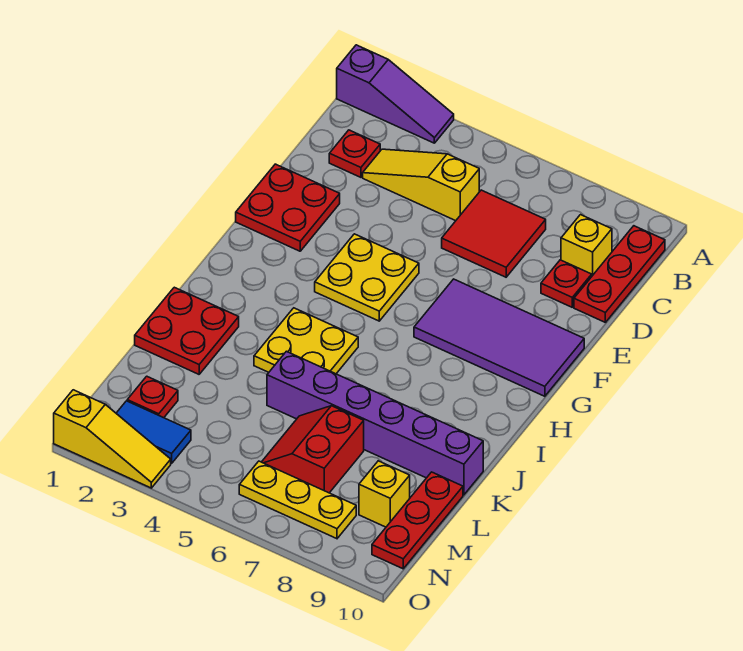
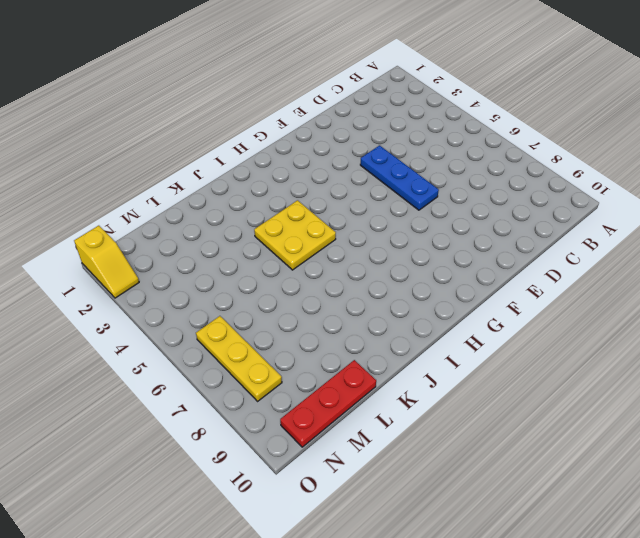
blue plate E4:E6 level 1 -> none
yellow slope O1:O2 level 1 top 1 -> yellow slope O1:O3 level 1 top 1
none -> purple slope A1:A3 level 1 top 1
none -> red plate B10:D10 level 1
none -> red plate C2 level 1

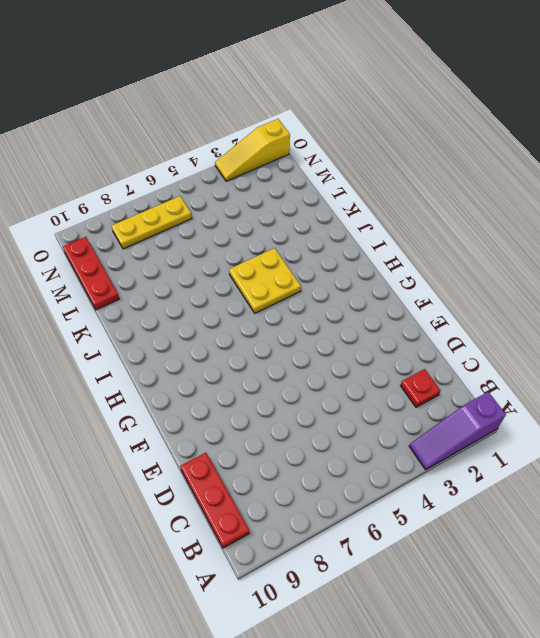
none -> yellow slope C3:C5 level 1 top 5
none -> red tile C6:D7 level 1
none -> yellow brick C9 level 1

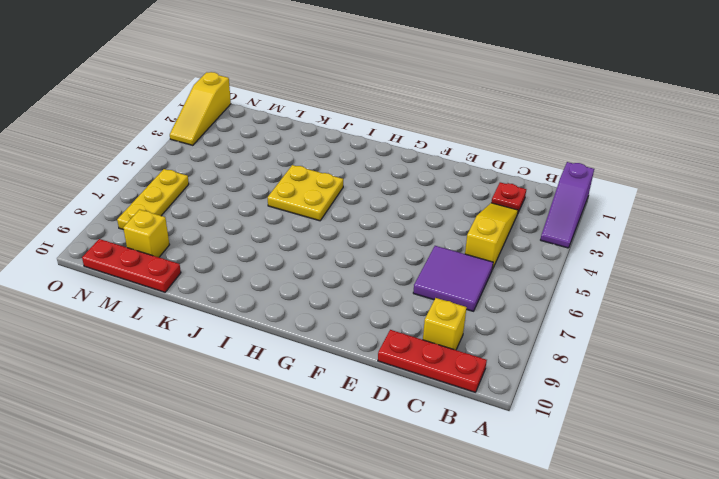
purple tile C6:D7 level 1 -> red tile C6:D7 level 1
none -> red plate D9 level 1
none -> red plate E1:F2 level 1
none -> yellow plate F4:G5 level 1

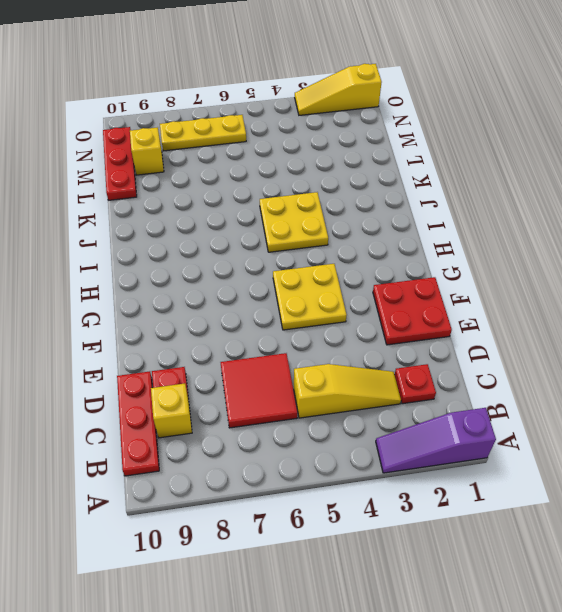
none -> purple tile F7:G10 level 1
none -> red plate J1:K2 level 1
none -> purple brick K5:K10 level 1

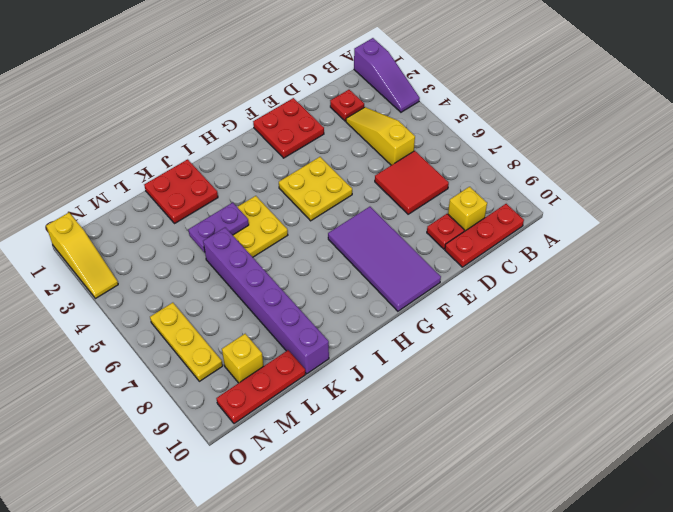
purple plate J4:K4 level 2 -> none
none -> red slope L6:M7 level 1 top 7
none -> red plate M2 level 1
none -> blue tile N2:N3 level 1

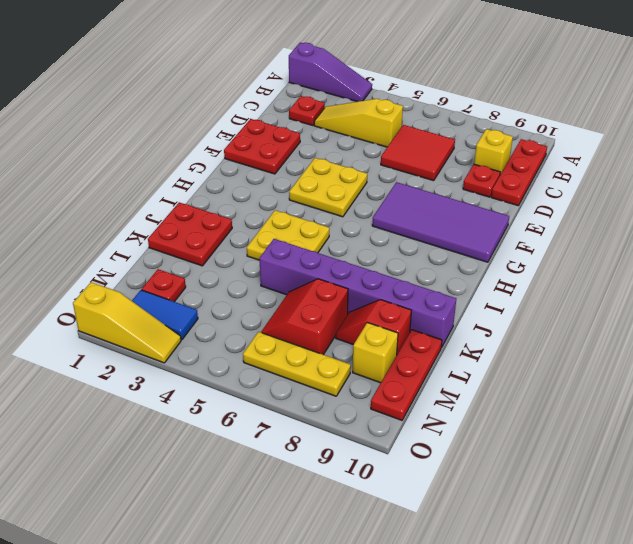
red slope L8:L9 level 1 top 9 -> none

